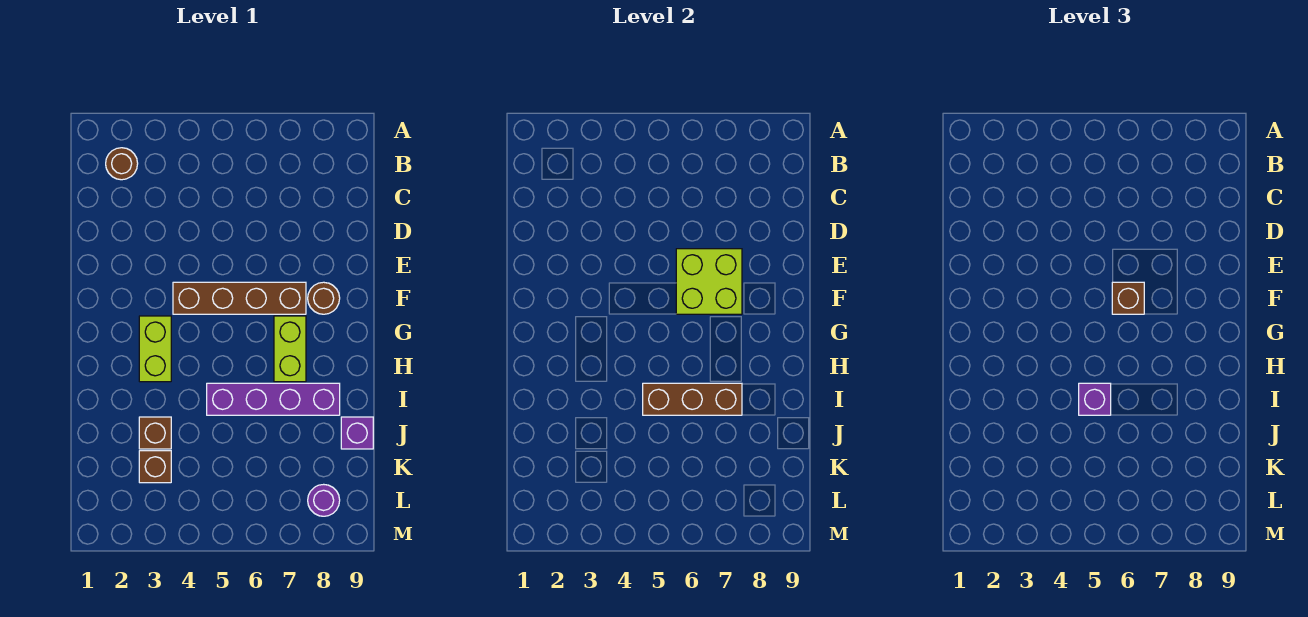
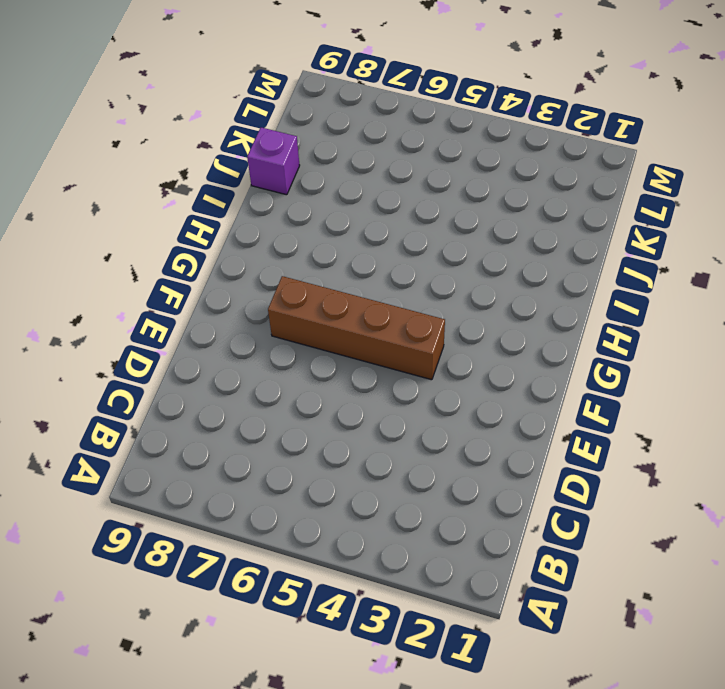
none -> brown round brick B2 level 1
none -> brown round brick F8 level 1
none -> lime brick G3:H3 level 1

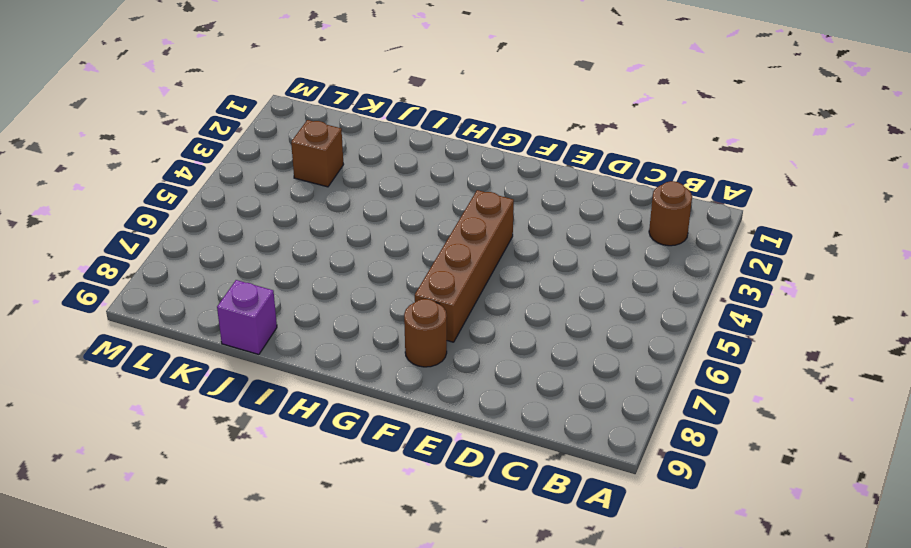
none -> lime brick G3:H3 level 1
none -> lime brick G7:H7 level 1
none -> purple brick I5:I8 level 1

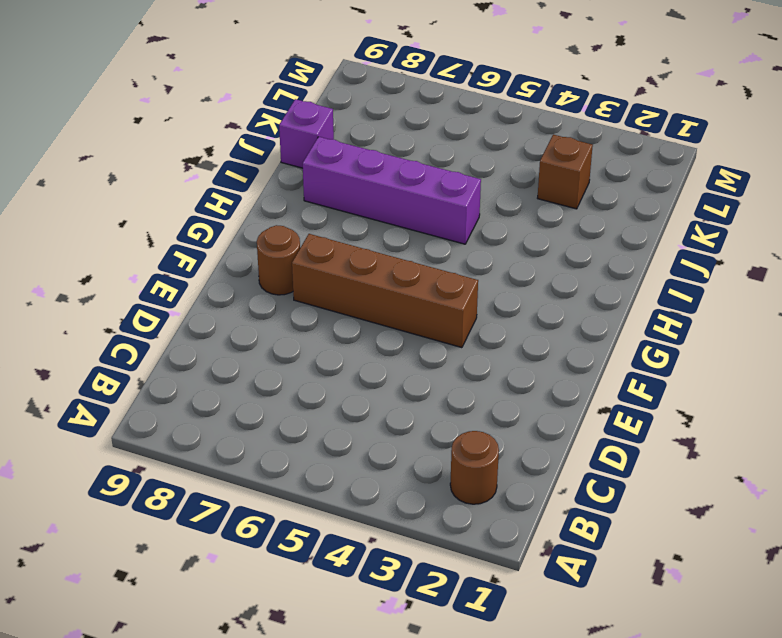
none -> lime brick G3:H3 level 1
none -> lime brick G7:H7 level 1
none -> brown brick J3 level 1

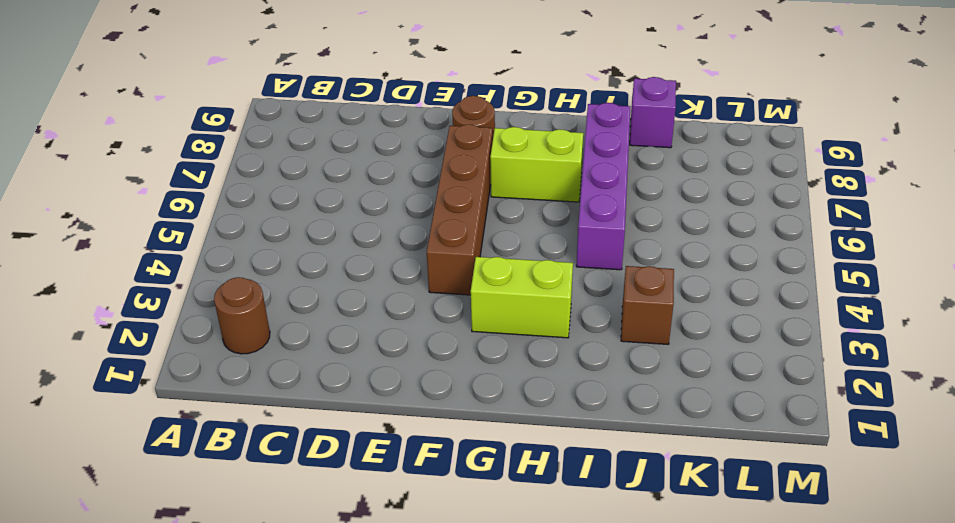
none -> brown brick K3 level 1
none -> purple round brick L8 level 1
none -> lime brick E6:F7 level 2

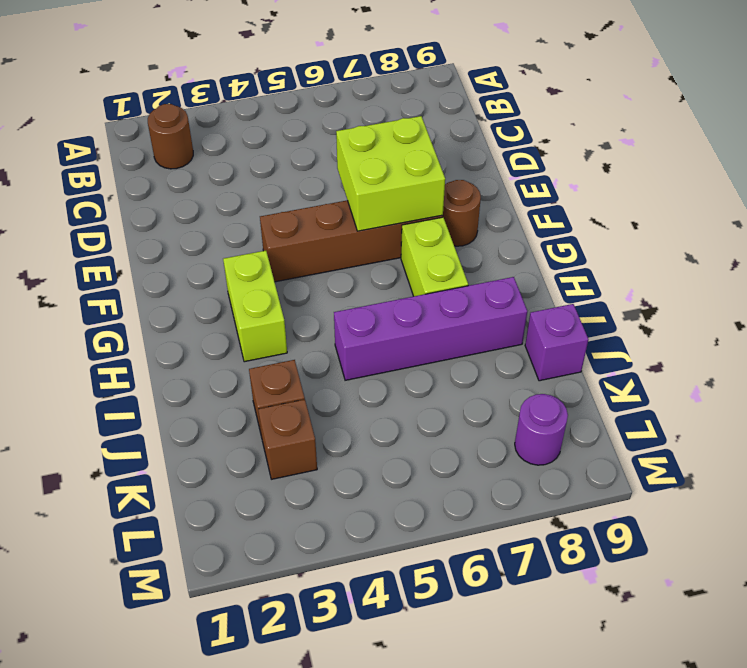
none -> brown brick I5:I7 level 2
none -> brown brick F6 level 3
none -> purple brick I5 level 3

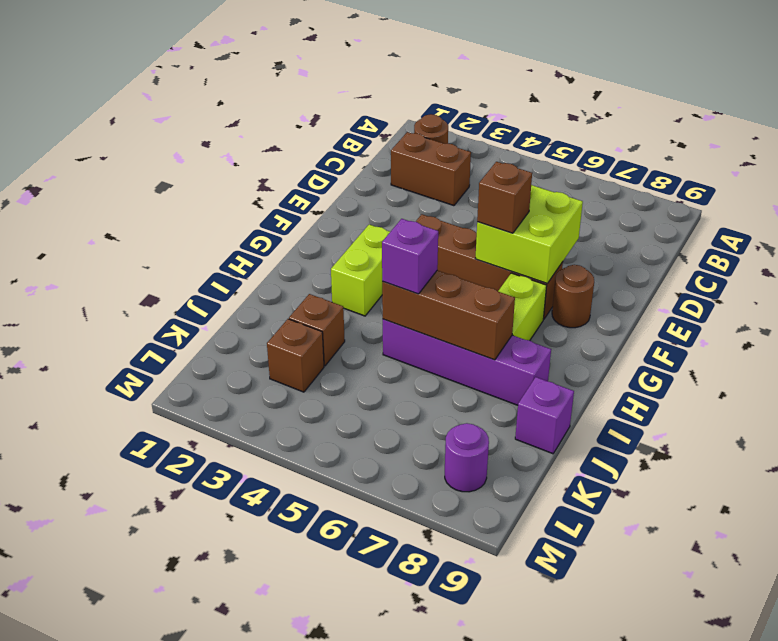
brown brick C2:C3 level 1 -> none

